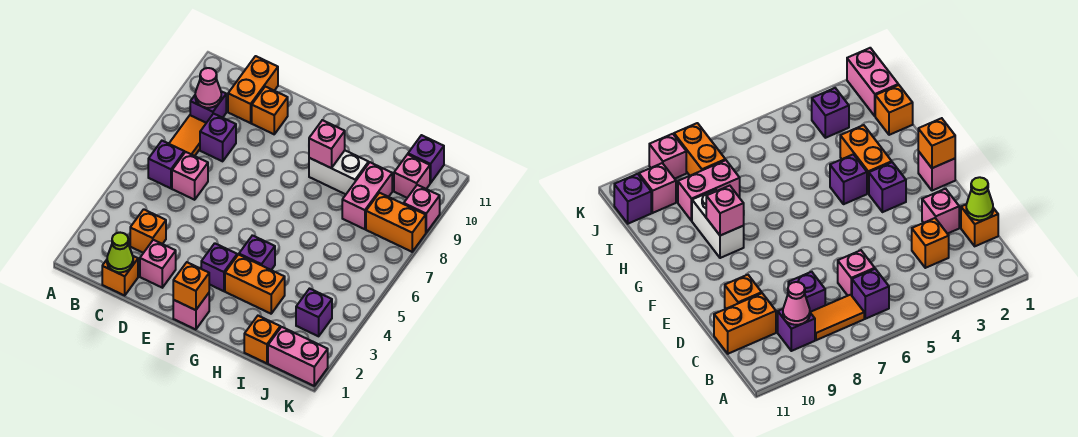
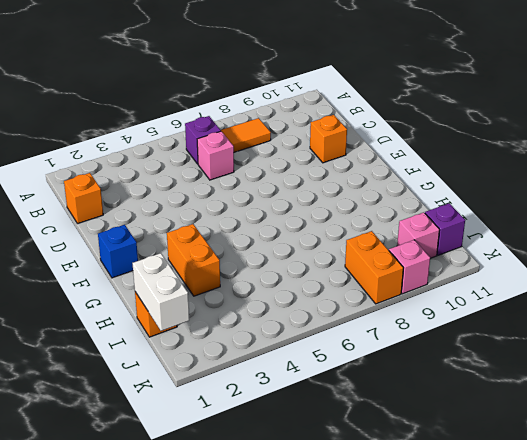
blue brick F1 level 1 -> pink brick F1 level 1
white brick I1:J1 level 2 -> white brick G9:H9 level 1
none -> purple brick B9 level 1
none -> orange brick C3 level 1
none -> purple brick C8 level 1

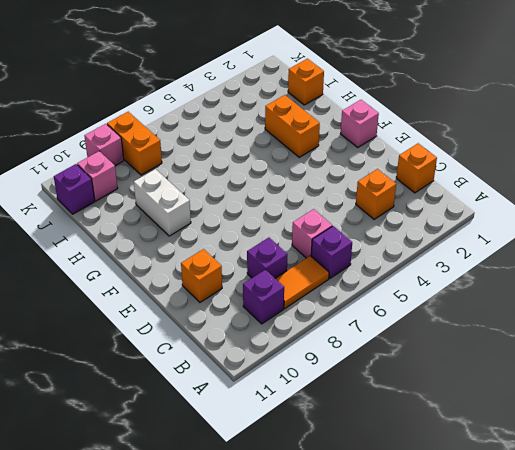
none -> orange brick C10:C11 level 1
none -> pink brick D2 level 1
none -> purple brick F3 level 1

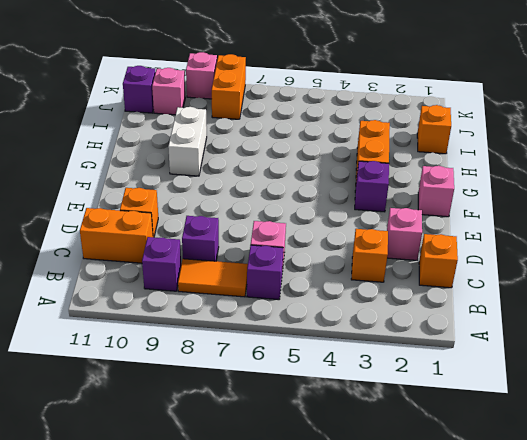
none -> purple brick G4 level 1
none -> pink brick I8:I9 level 1
none -> pink brick J1:K1 level 1

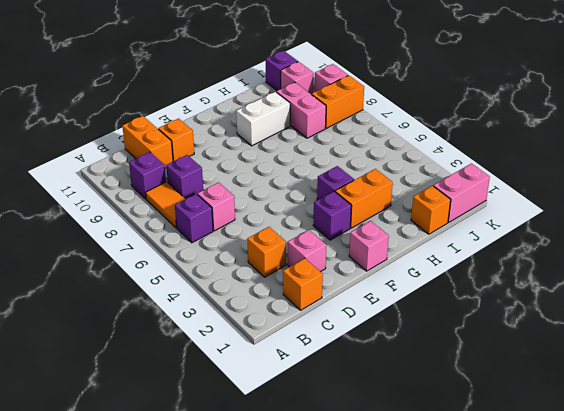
none -> purple brick J3 level 1
none -> pink cone B9 level 2
none -> lime cone C1 level 2

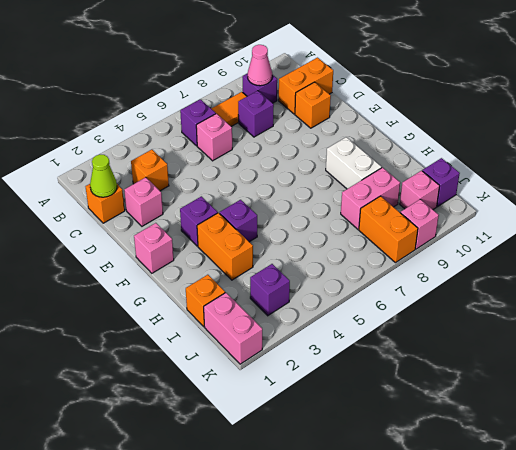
none -> orange brick F1 level 2
none -> pink brick G9 level 2

